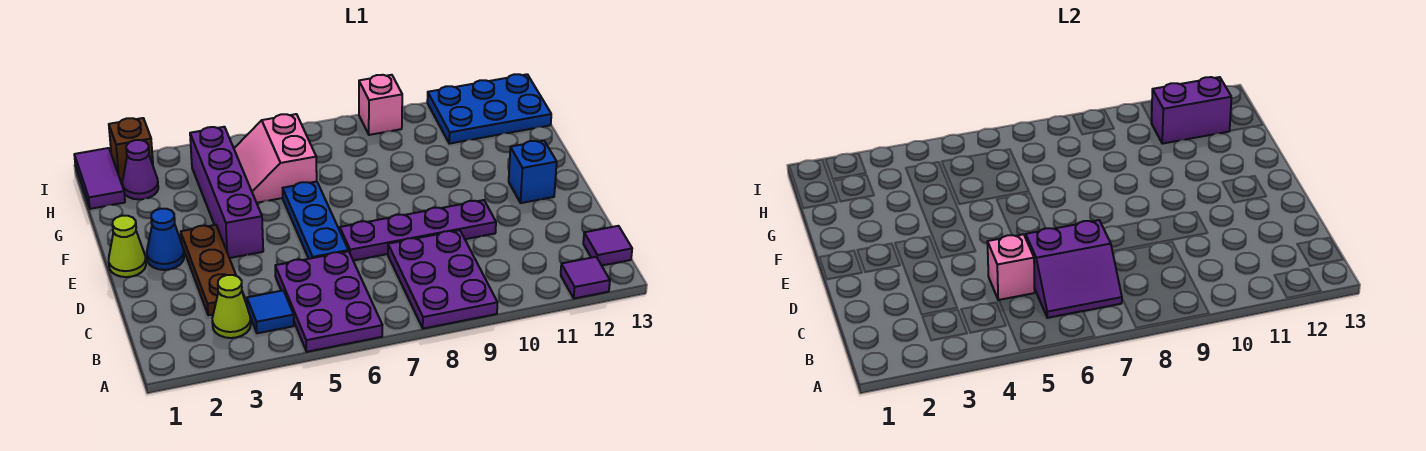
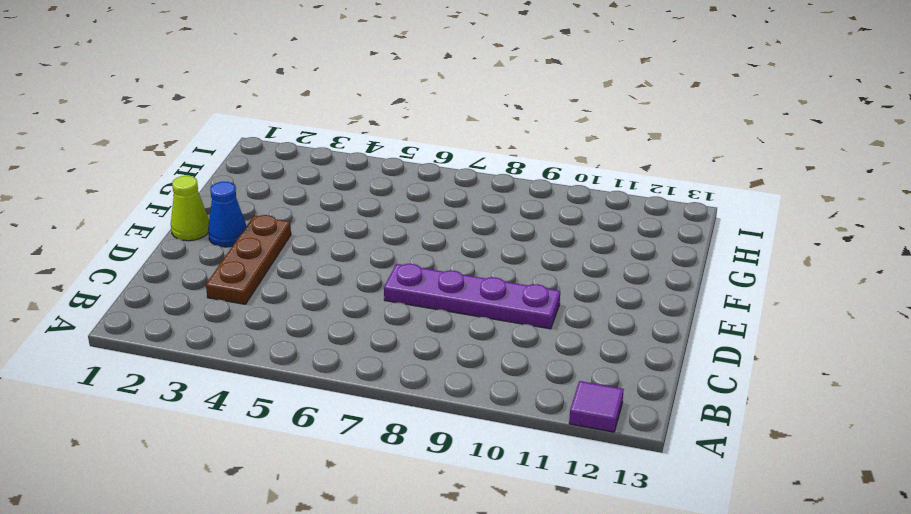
none -> purple plate A5:C6 level 1
none -> purple plate A8:C9 level 1
none -> lime cone B3 level 1

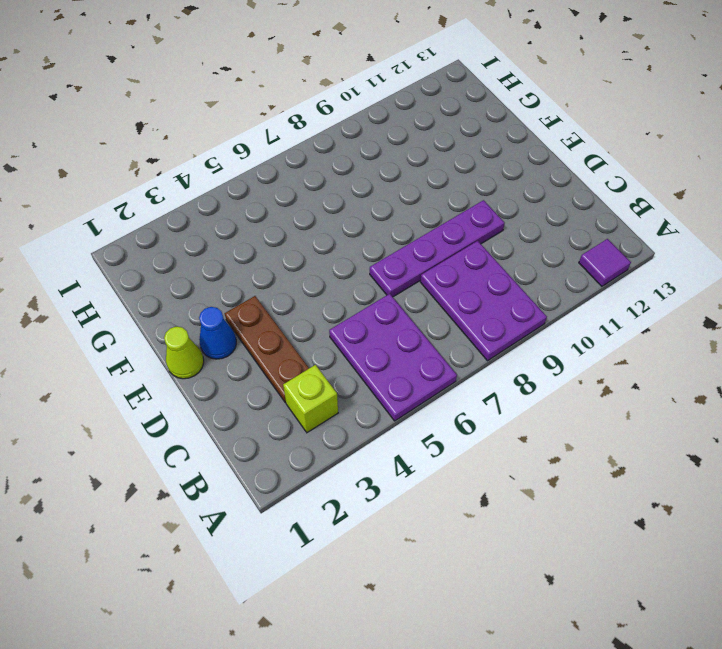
lime brick B3 level 1 -> lime cone B3 level 1
none -> blue tile B4 level 1
none -> purple tile B13 level 1
none -> blue plate D6:F6 level 1

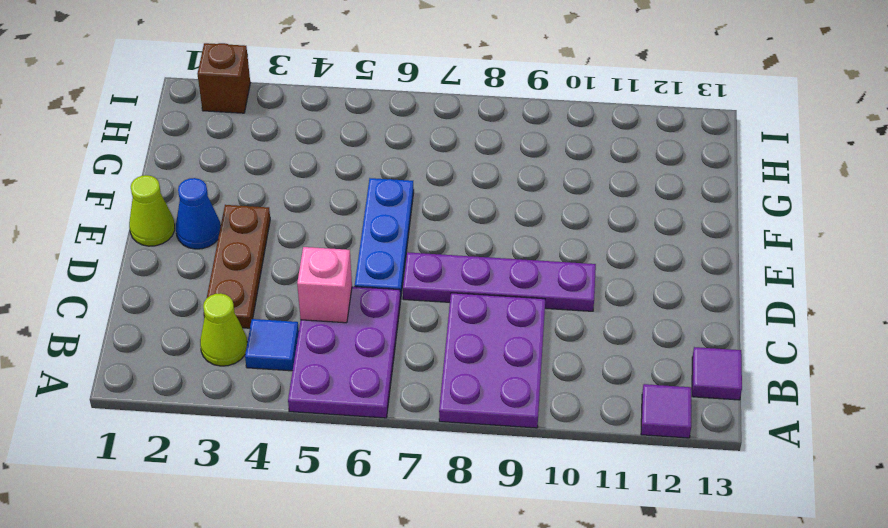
none -> purple brick E4:H4 level 1
none -> blue brick E12 level 1
none -> pink slope G5:H6 level 1 top 6

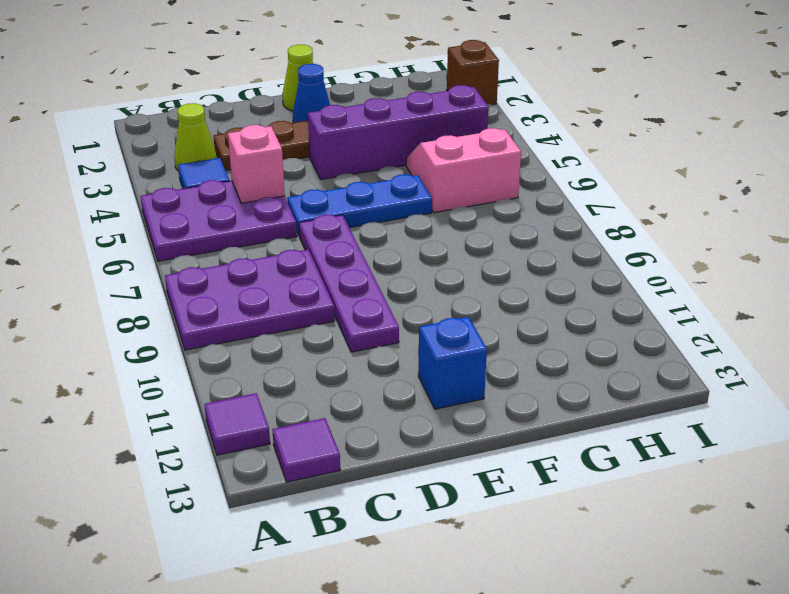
none -> purple tile H1:I1 level 1
none -> purple cone H2 level 1
none -> blue plate H11:I13 level 1

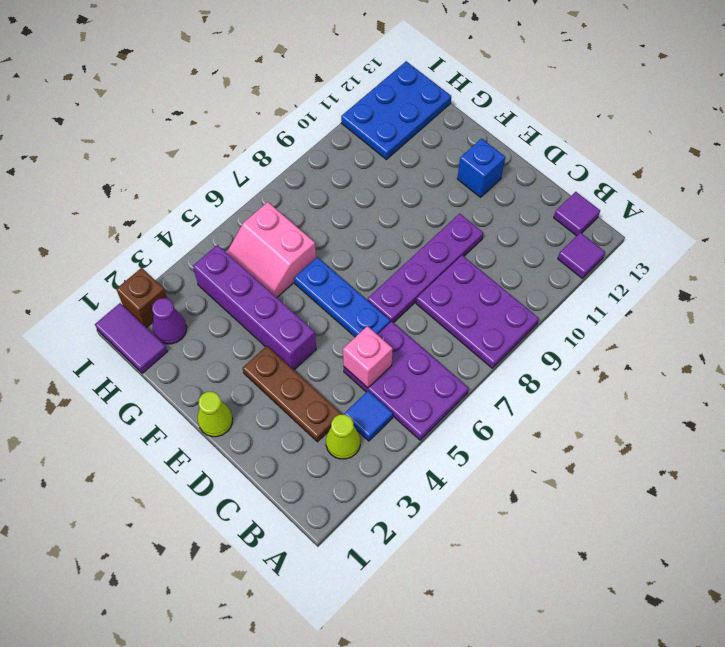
none -> blue cone E2 level 1
none -> pink brick I9 level 1
none -> purple slope B6:C7 level 2 top C

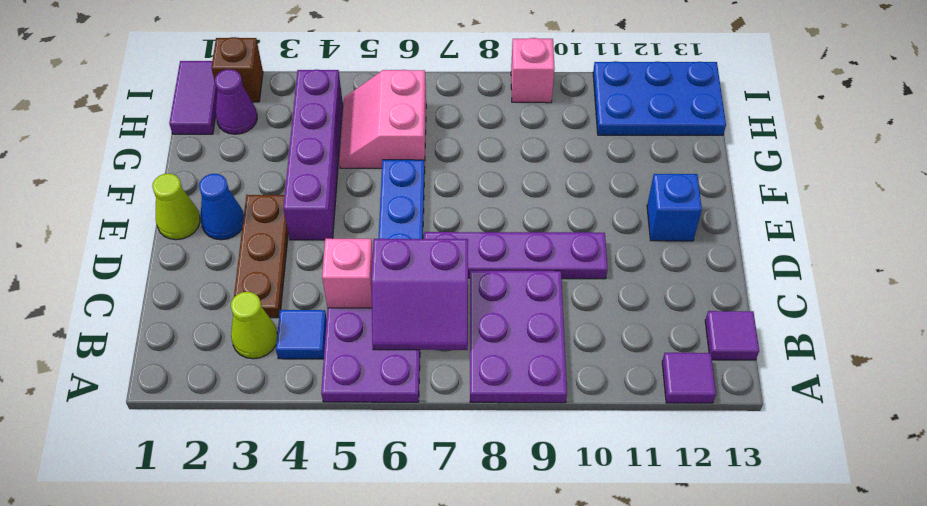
none -> purple brick H11:H12 level 2

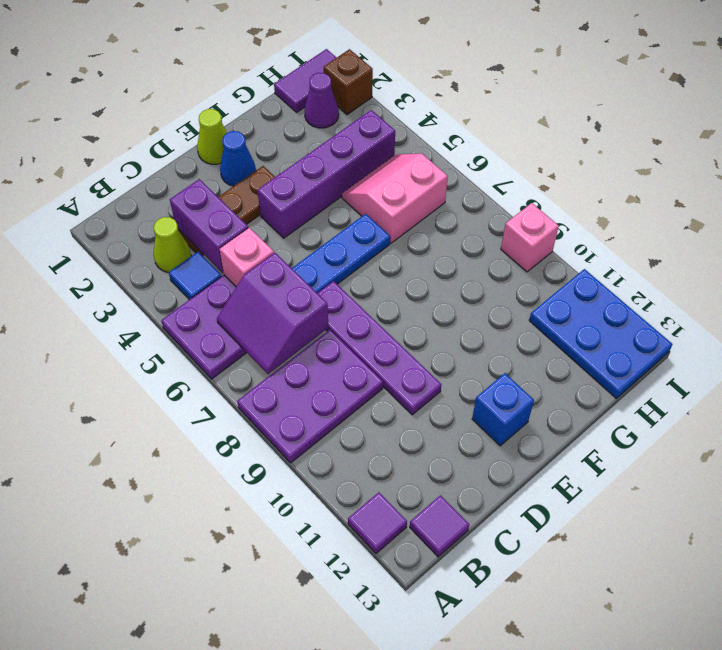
purple brick C3:C4 level 2 -> purple brick H11:H12 level 2

